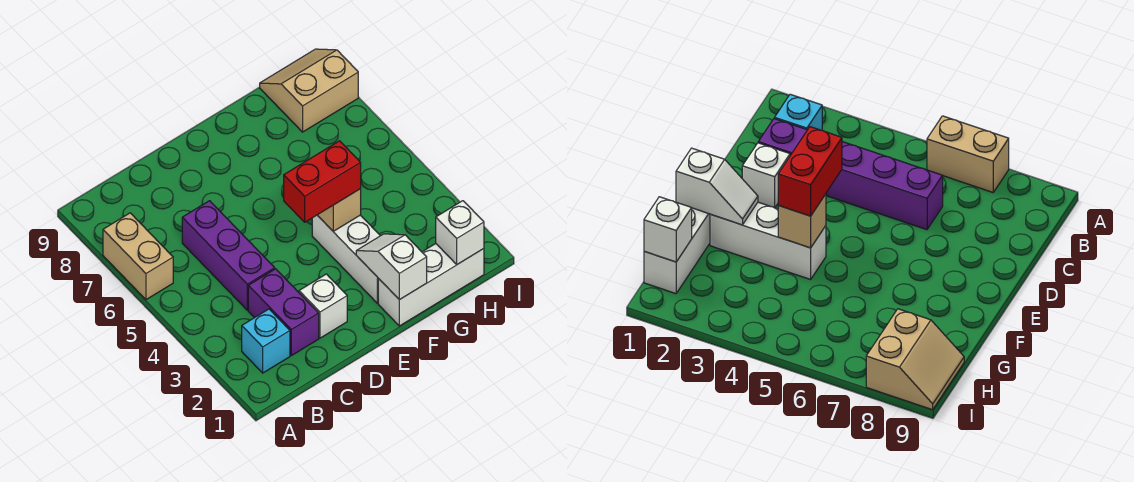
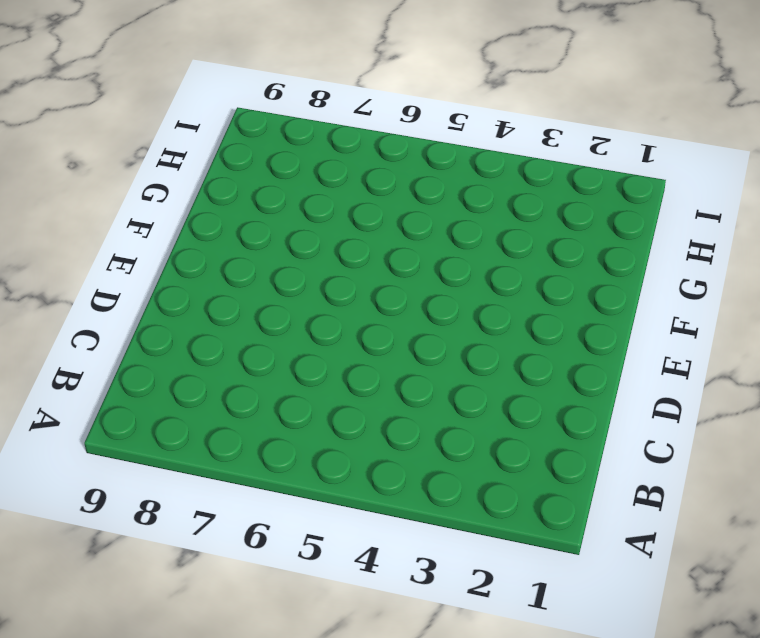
none -> tan brick A6:A7 level 1
none -> cyan brick B2 level 1
none -> purple brick C2:C3 level 1

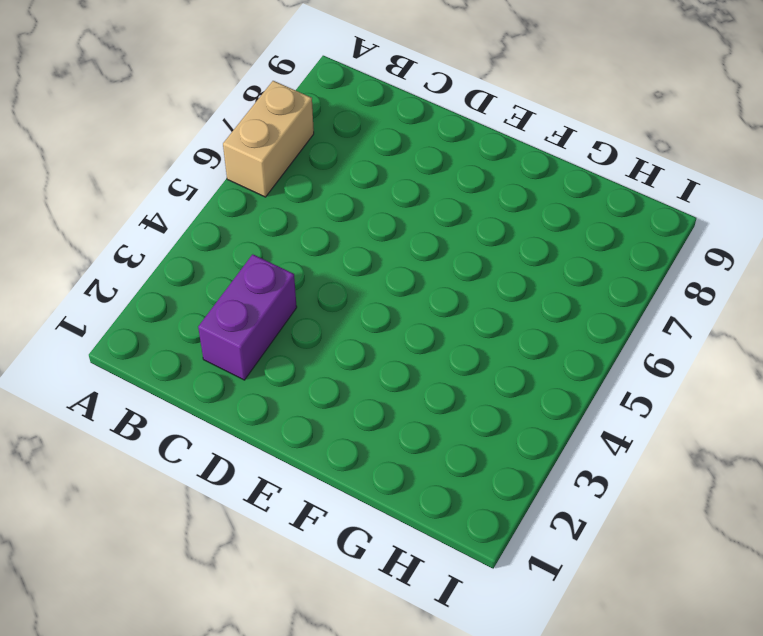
none -> cyan brick B2 level 1
none -> purple brick C4:C6 level 1
none -> white brick D2 level 1

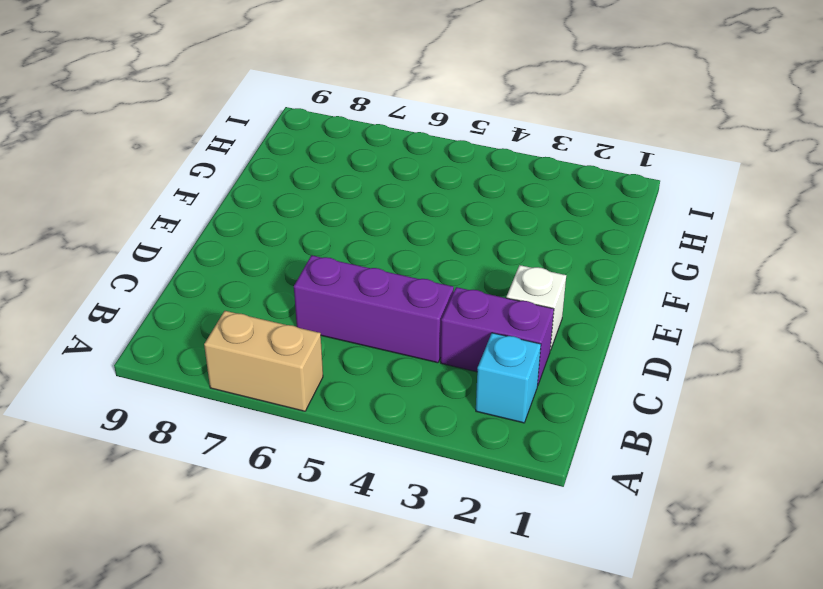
none -> white brick F1:H1 level 1
none -> white brick F2:F4 level 1
none -> tan slope H8:I9 level 1 top 8

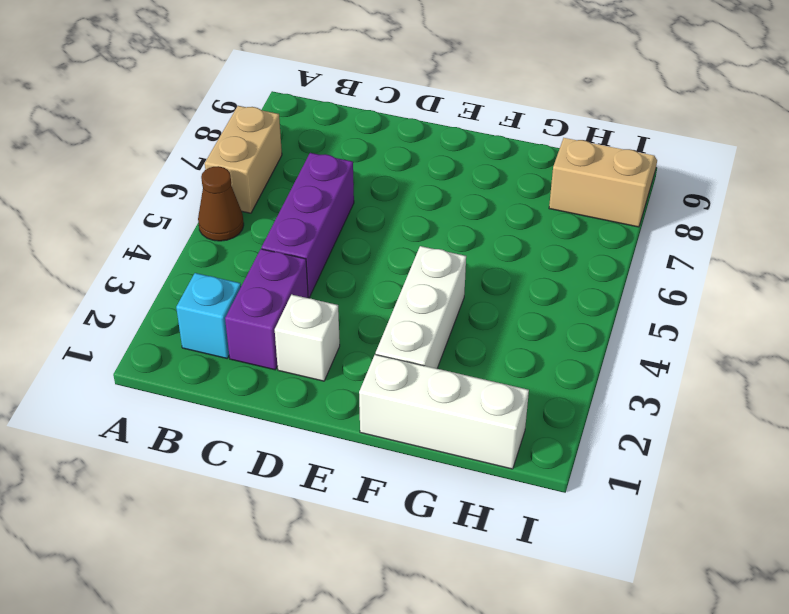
brown cone A5 level 1 -> none
none -> white slope F1:F2 level 2 top 1
none -> tan brick F4 level 2
none -> white brick H1 level 2

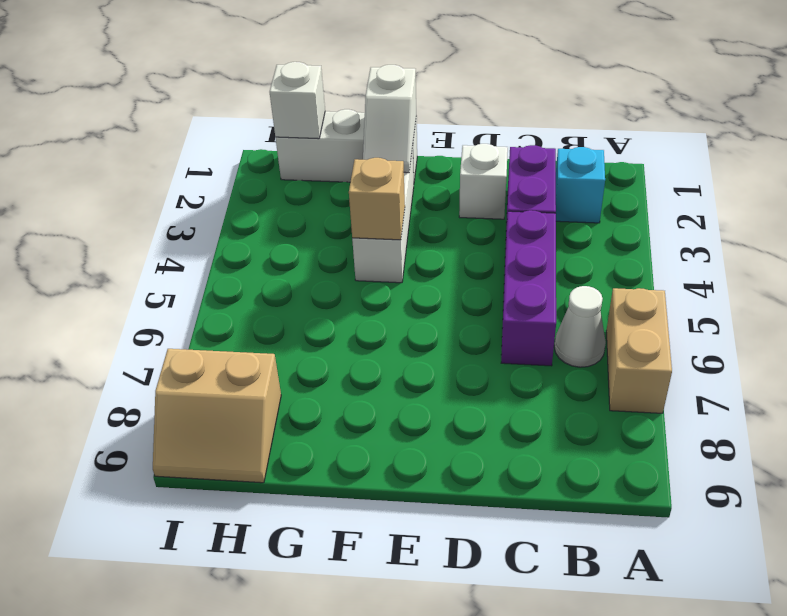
white cone B6 level 1 -> none
none -> red brick E4:F4 level 3

